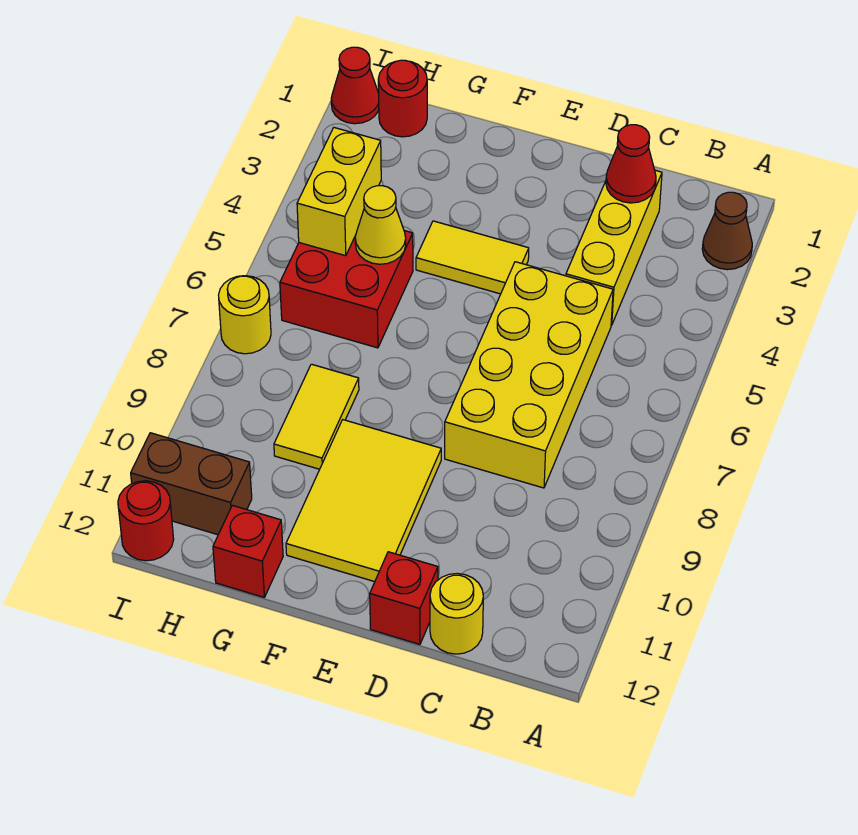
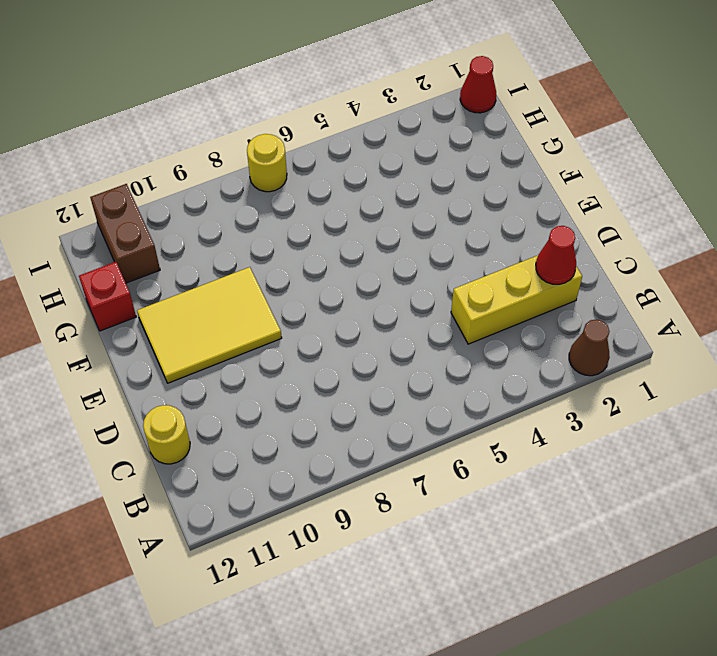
none -> yellow brick C5:D8 level 1
none -> red brick D12 level 1
none -> yellow tile E4:F4 level 1

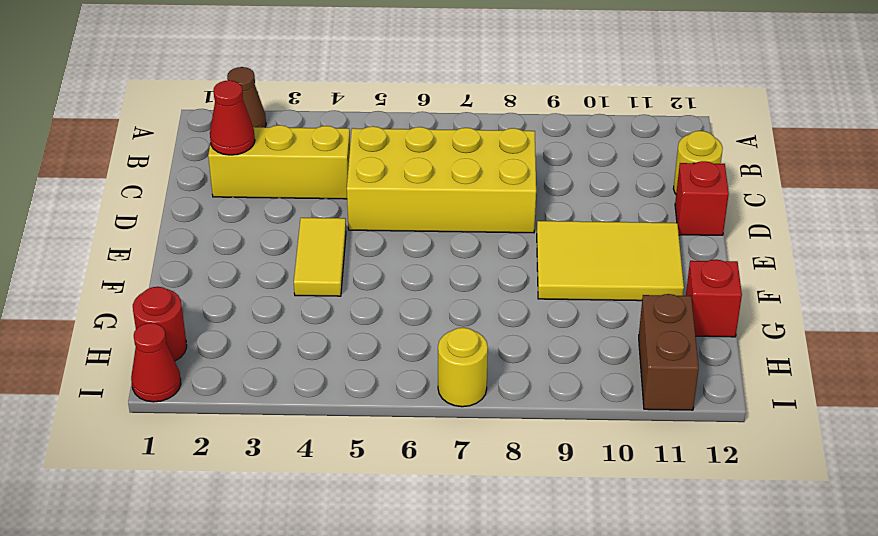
none -> red brick G5:H6 level 1
none -> yellow tile G8:G9 level 1
none -> red round brick I12 level 1

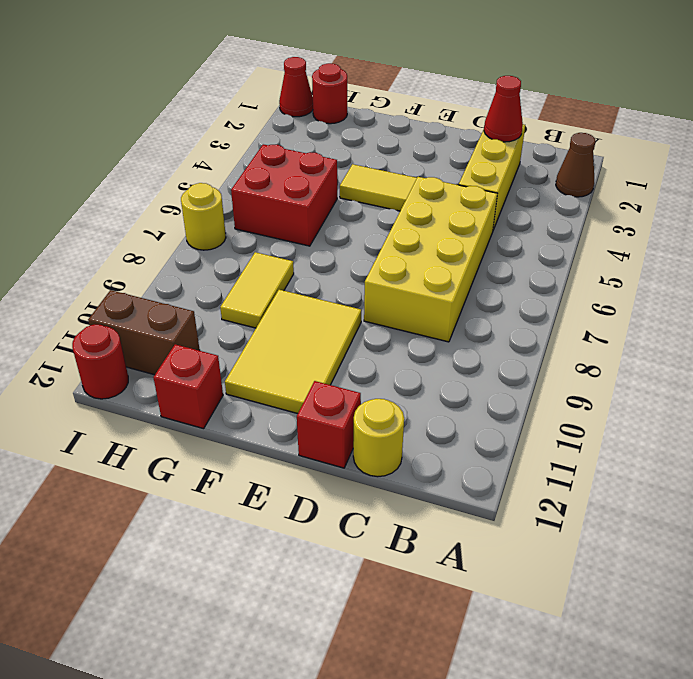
none -> yellow cone G5 level 2
none -> yellow brick H4:H5 level 2

